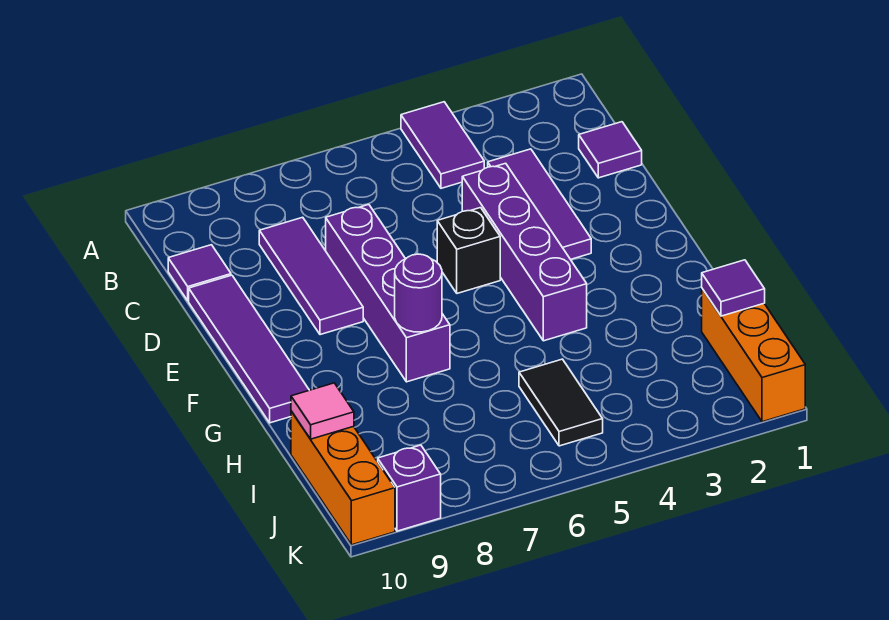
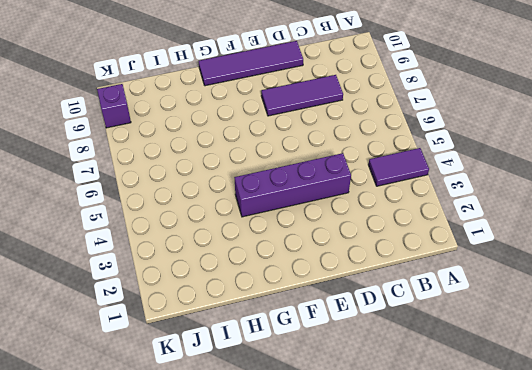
none -> purple tile C1 level 1
none -> purple tile C3:E3 level 1
none -> purple tile C10 level 1

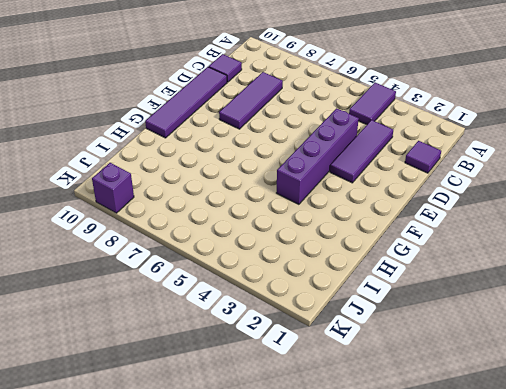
none -> purple brick D7:G7 level 1
none -> black brick E5 level 1
none -> orange brick I1:K1 level 1

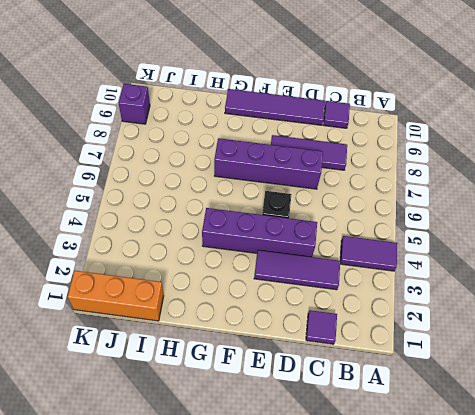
none -> black tile I5:J5 level 1
none -> orange brick I10:K10 level 1
none -> purple round brick G7 level 2

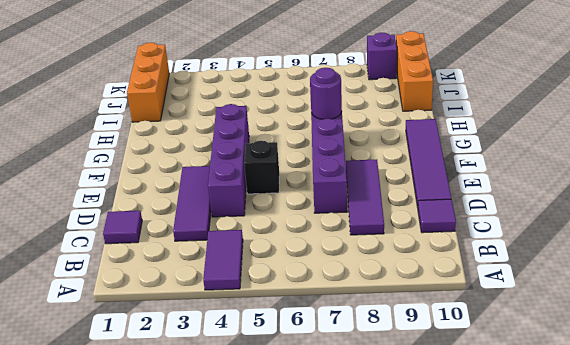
none -> black tile I5:J5 level 1
none -> purple tile I1 level 2
none -> pink tile I10 level 2

